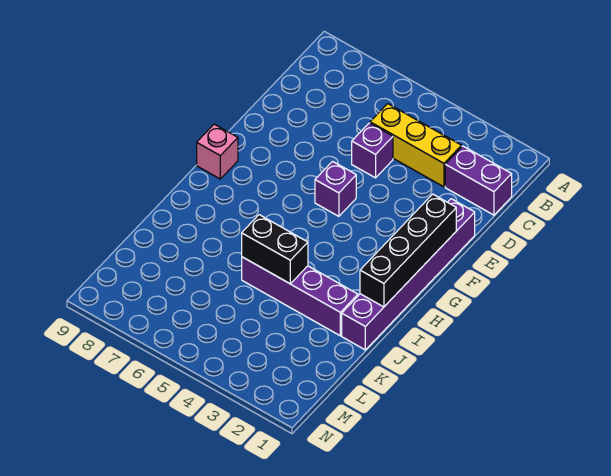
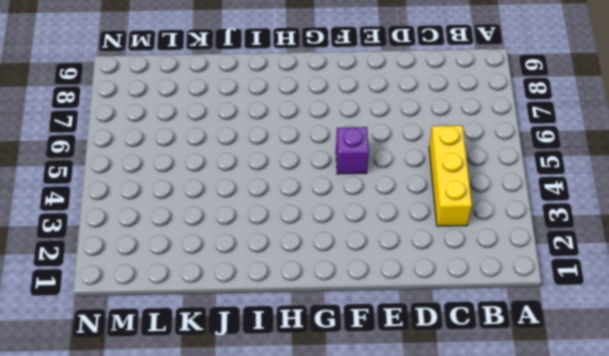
none -> purple brick C1:C2 level 1
none -> purple brick D5 level 1

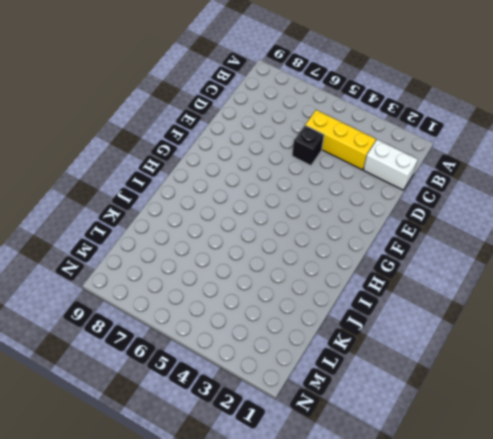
white brick C1:C2 level 1 -> purple brick C1:C2 level 1
black brick D5 level 1 -> purple brick D5 level 1
none -> purple brick E1:J1 level 1
none -> purple brick F5 level 1

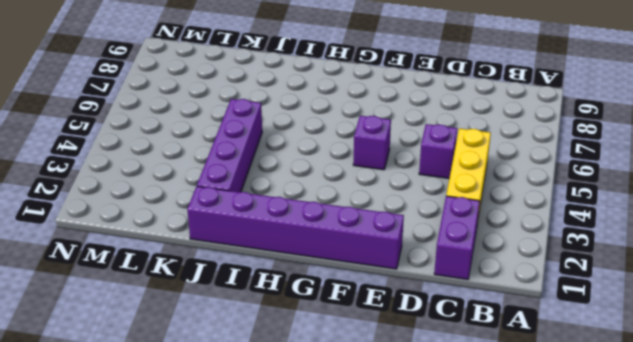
none -> pink brick G9 level 1
none -> black brick F1:I1 level 2

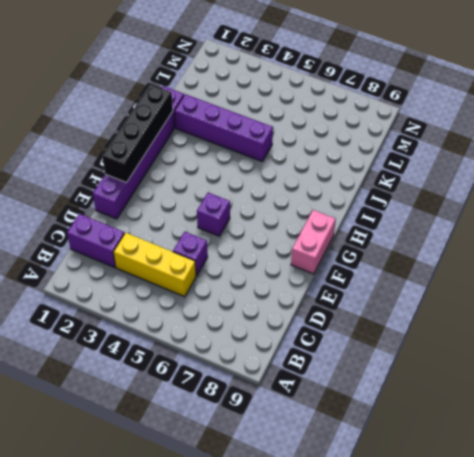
pink brick F9:G9 level 1 -> pink brick G9 level 1
none -> black brick J4:J5 level 2

